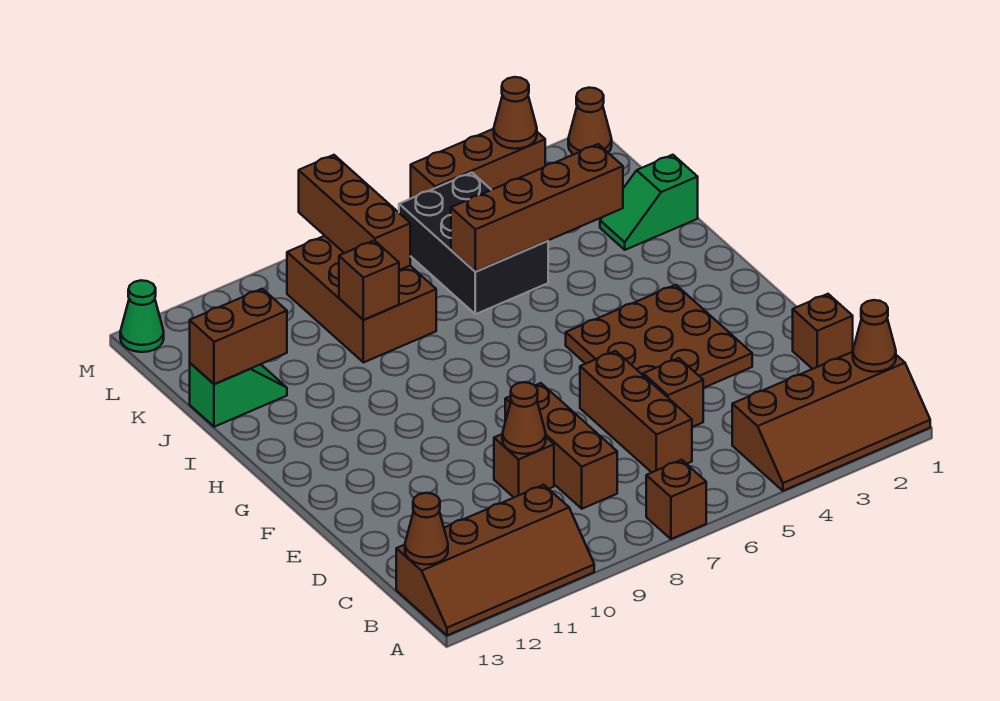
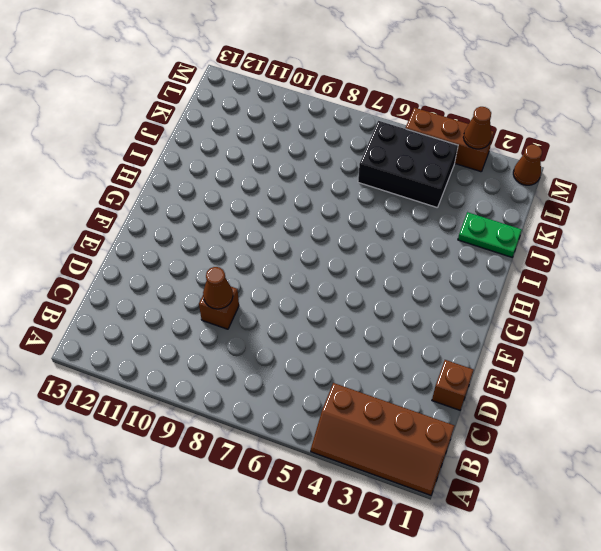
green plate J1:J2 level 1 -> green slope J1:J2 level 1 top 1
black brick K4:L6 level 1 -> black brick J5:L6 level 1
none -> brown brick A7 level 1
none -> brown slope A10:B13 level 1 top B
none -> brown brick C6:E6 level 1

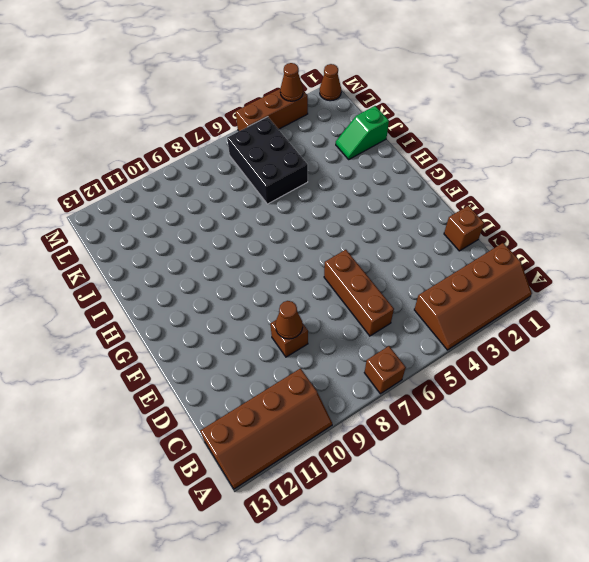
none -> brown brick C8:E8 level 1
none -> brown brick D5 level 1
none -> brown plate E3:G5 level 1

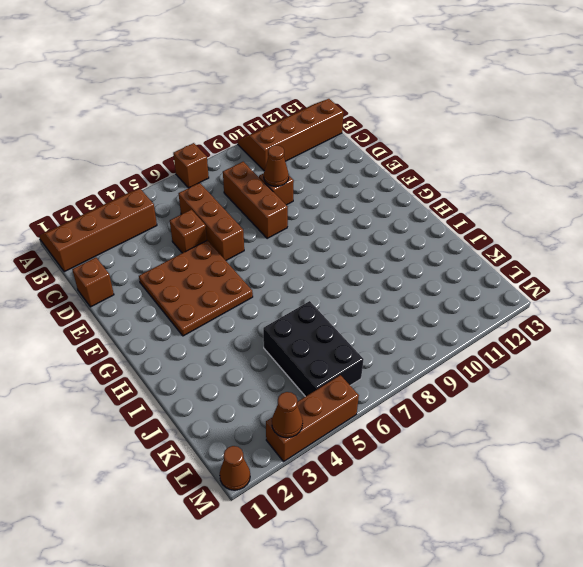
none -> green slope J1:J2 level 1 top 1
none -> brown brick J8:L9 level 1
none -> green slope J12:J13 level 1 top 13

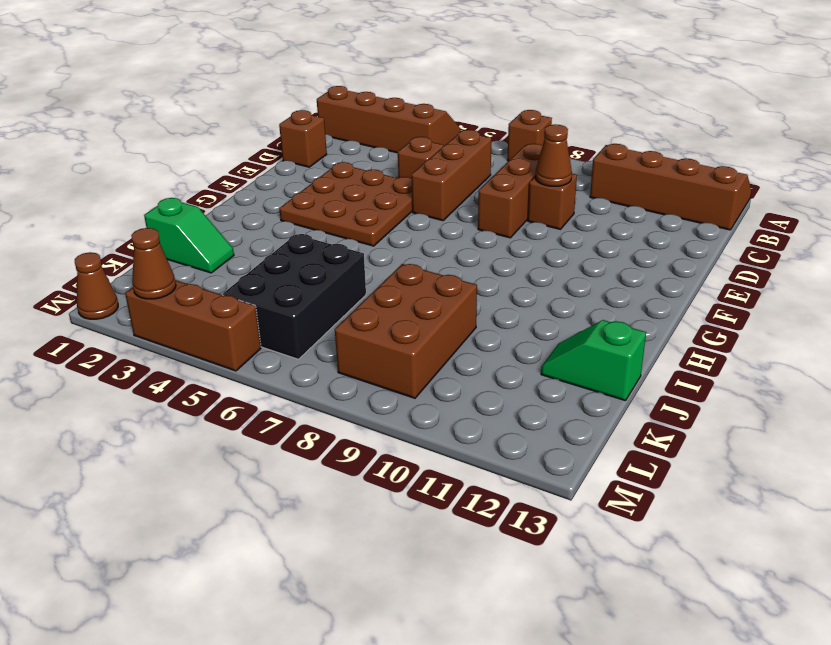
none -> green cone M13 level 1
none -> brown cone B1 level 2
none -> brown cone B13 level 2

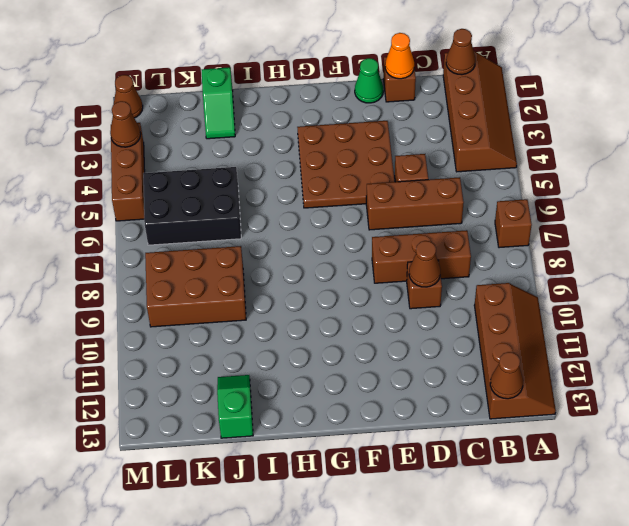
orange cone D1 level 2 -> none
green cone E1 level 1 -> green cone M13 level 1
none -> brown brick J3:J6 level 2
none -> brown brick J9 level 2
none -> brown brick J12:J13 level 2

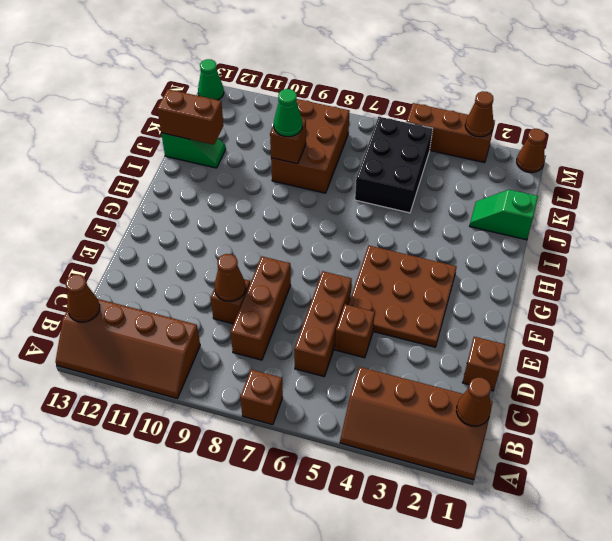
green cone J9 level 3 -> none
none -> brown brick J3:J6 level 2
none -> brown brick K8:M8 level 2

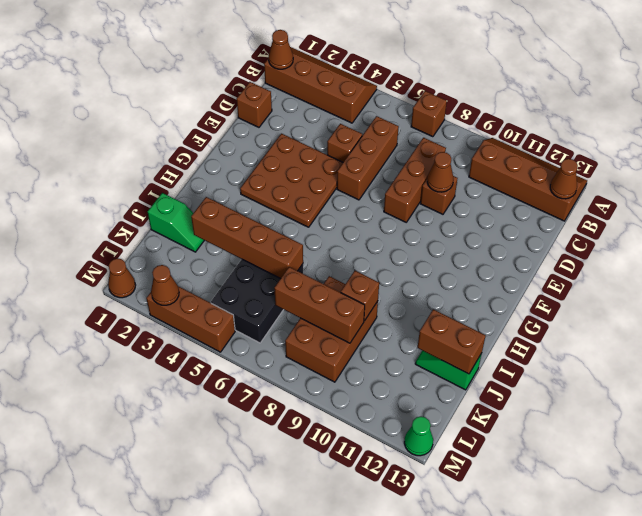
brown brick K7:K9 level 2 -> brown brick K8:M8 level 2

